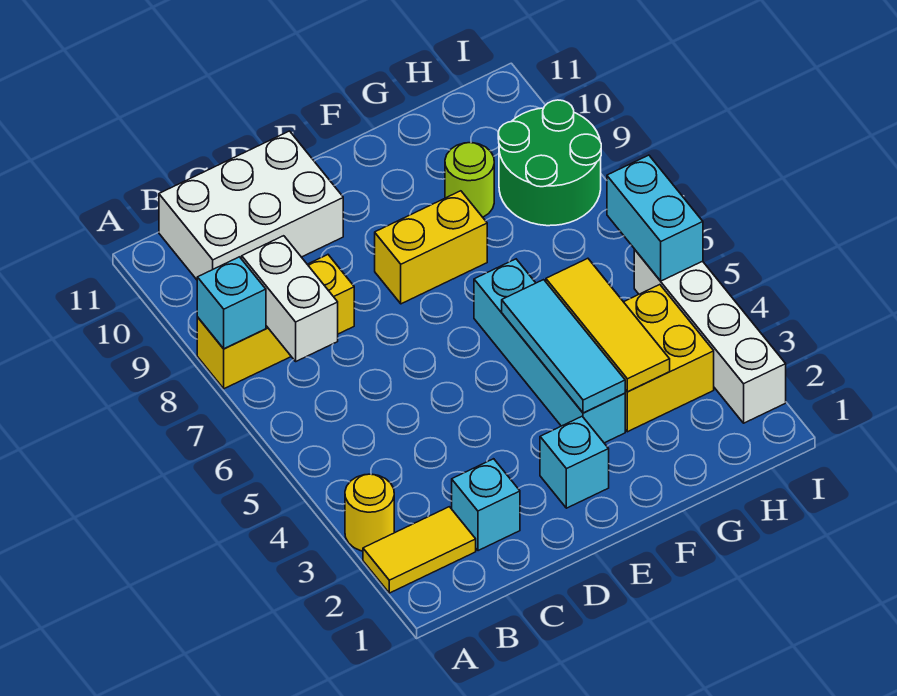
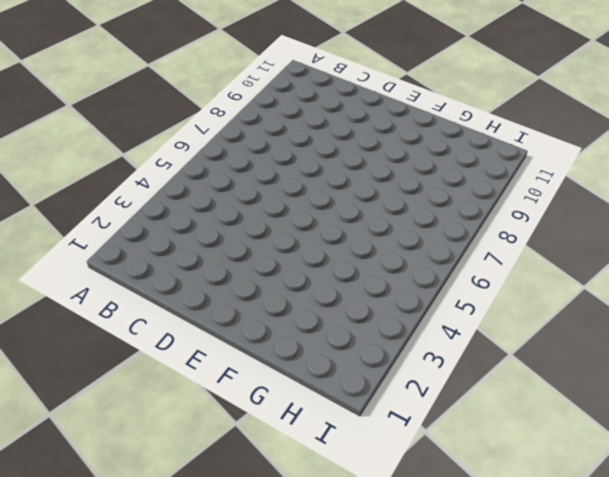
none -> yellow tile A2:B2 level 1
none -> yellow round brick A3 level 1
none -> yellow brick A8:C8 level 1

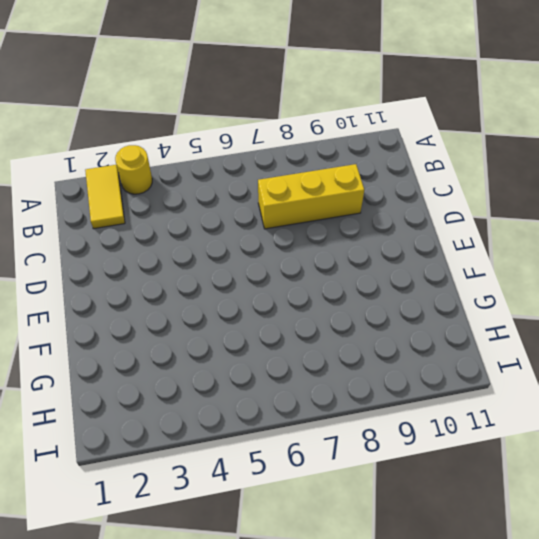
yellow brick C7:C9 level 1 -> yellow brick A8:C8 level 1
none -> white brick B10:D11 level 1
none -> cyan brick C2 level 1
none -> cyan brick E2 level 1

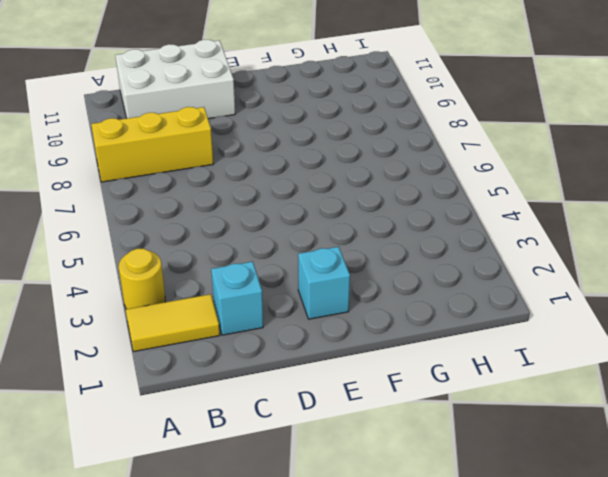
none -> yellow brick E8:F8 level 1
none -> cyan brick F3:F6 level 1
none -> yellow brick G3:H4 level 1

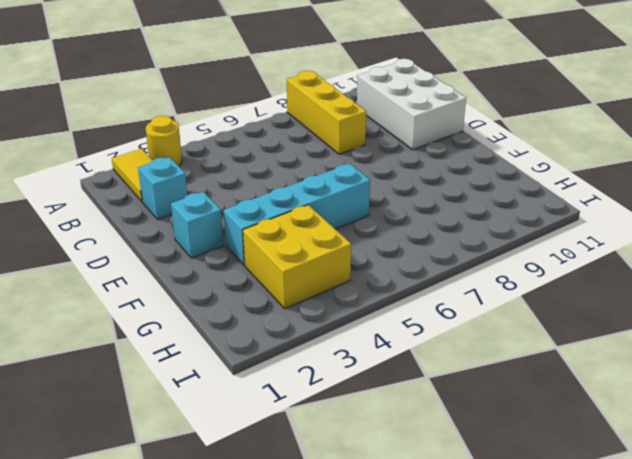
none -> yellow brick E8:F8 level 1
none -> lime round brick G9 level 1
none -> green round brick H8:I9 level 1

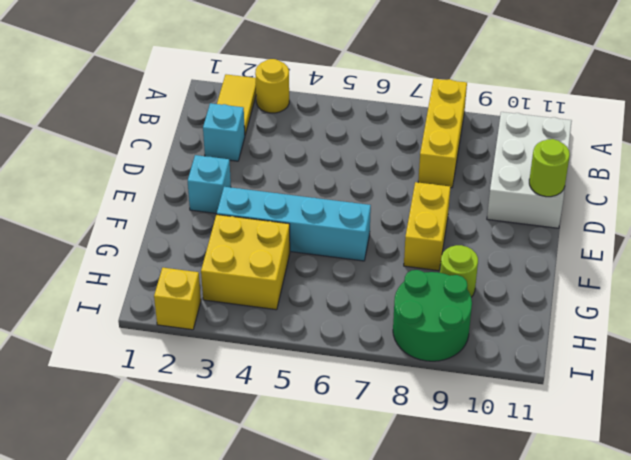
lime round brick D11 level 2 -> none
yellow brick I2 level 1 -> white brick I2:I5 level 1
none -> cyan brick A8 level 2
none -> white brick B7:B8 level 2
none -> cyan tile F3:F5 level 2

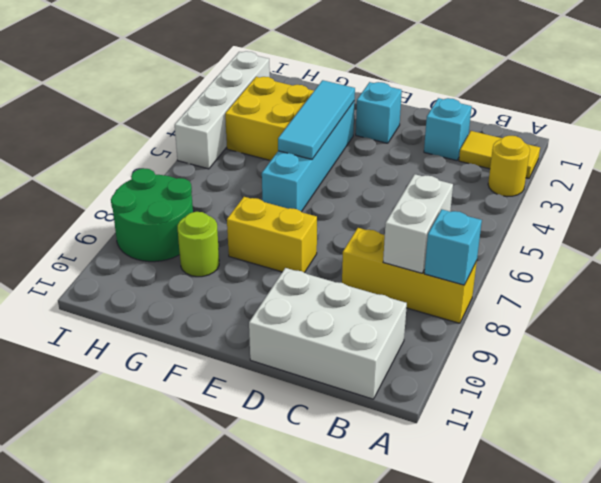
none -> yellow tile G3:G5 level 2
none -> cyan brick I5:I6 level 2

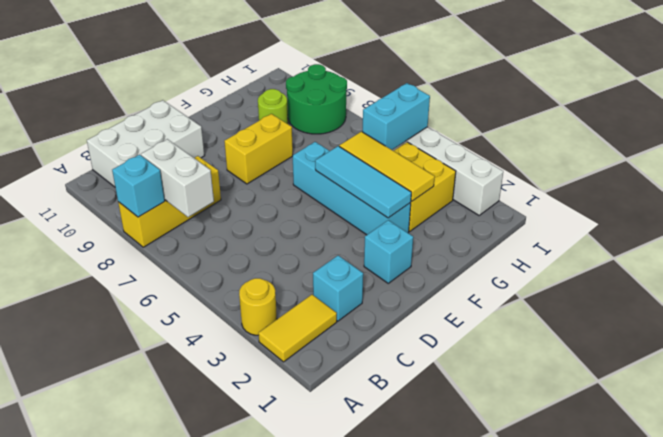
cyan brick H5:I5 level 2 -> cyan brick I5:I6 level 2

